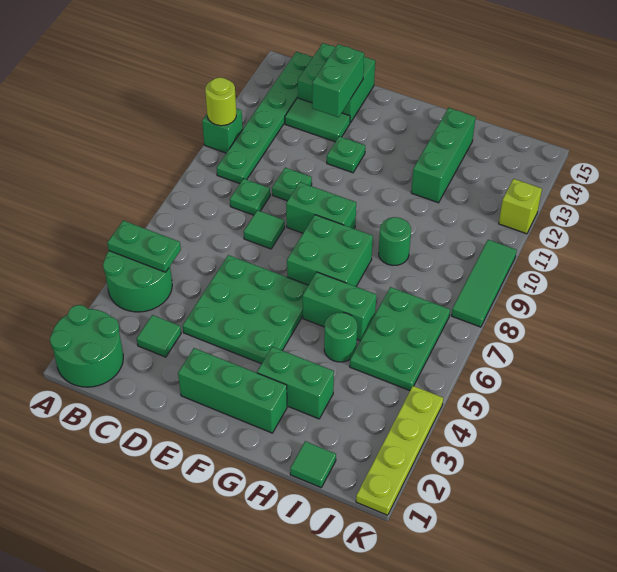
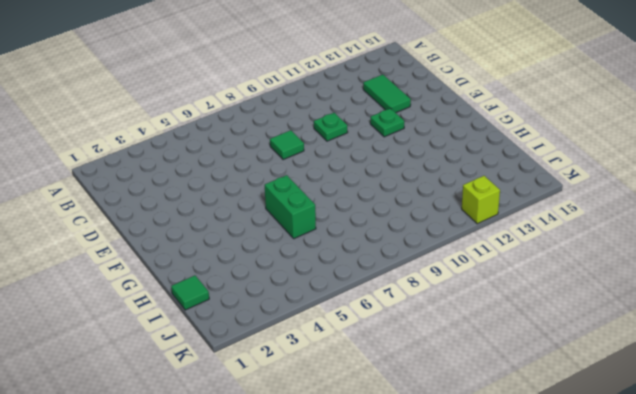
none -> green round brick A1:B2 level 1
none -> green round brick A4:B5 level 1
none -> green brick A11 level 1

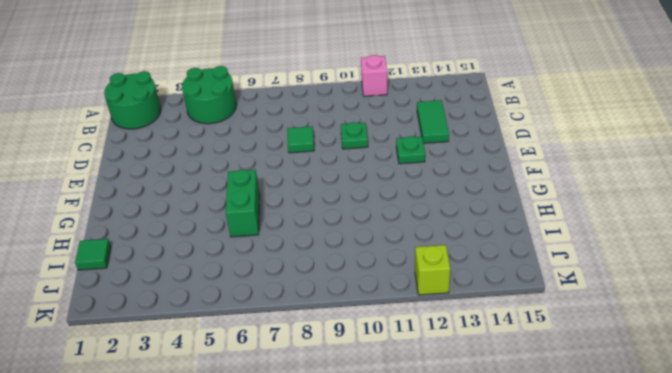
pink brick A11 level 1 -> green brick A11 level 1
none -> green plate B10:B15 level 1
none -> green tile C3 level 1
none -> green plate C9 level 1

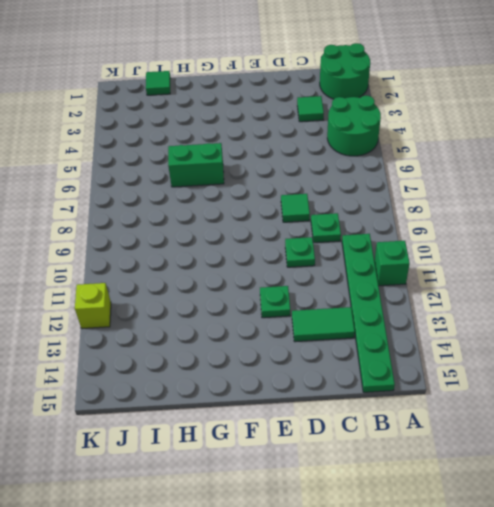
none -> green brick C14:D15 level 1
none -> green plate D4:F6 level 1
none -> green brick E2:G2 level 1

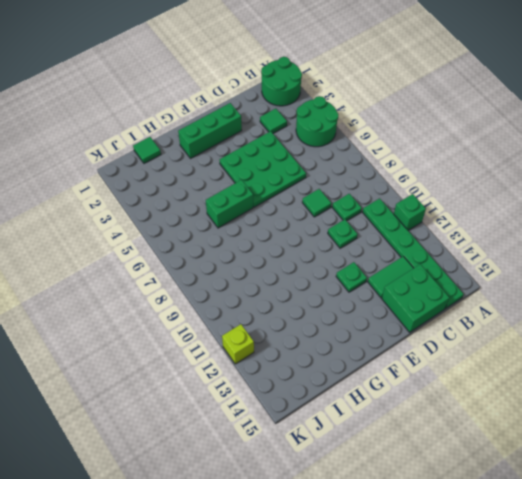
none -> green brick E9:F9 level 1
none -> green brick F7:G8 level 1
none -> green brick G3:H3 level 1

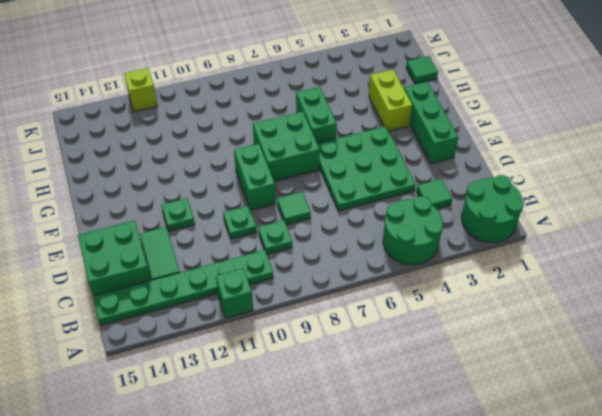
lime brick G3:H3 level 1 -> green brick G3:H3 level 1
none -> green round brick H5 level 1
none -> green round brick H9 level 1
none -> green brick H12:H14 level 1

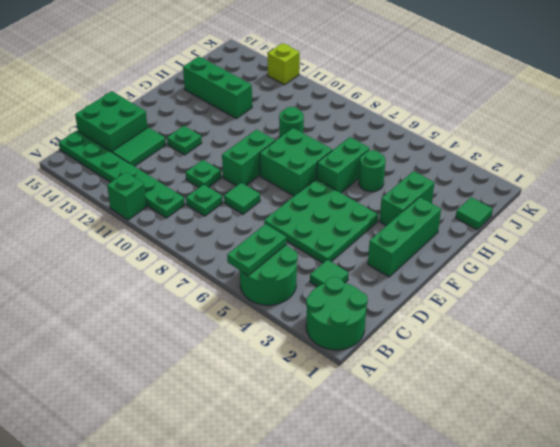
none -> green plate I5:J7 level 1
none -> lime plate K1:K4 level 1
none -> green tile K8:K10 level 1

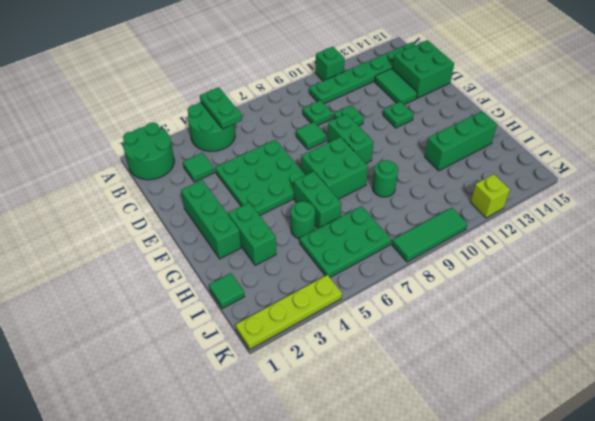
none -> lime round brick A11 level 2
none -> green brick D13:D14 level 2

